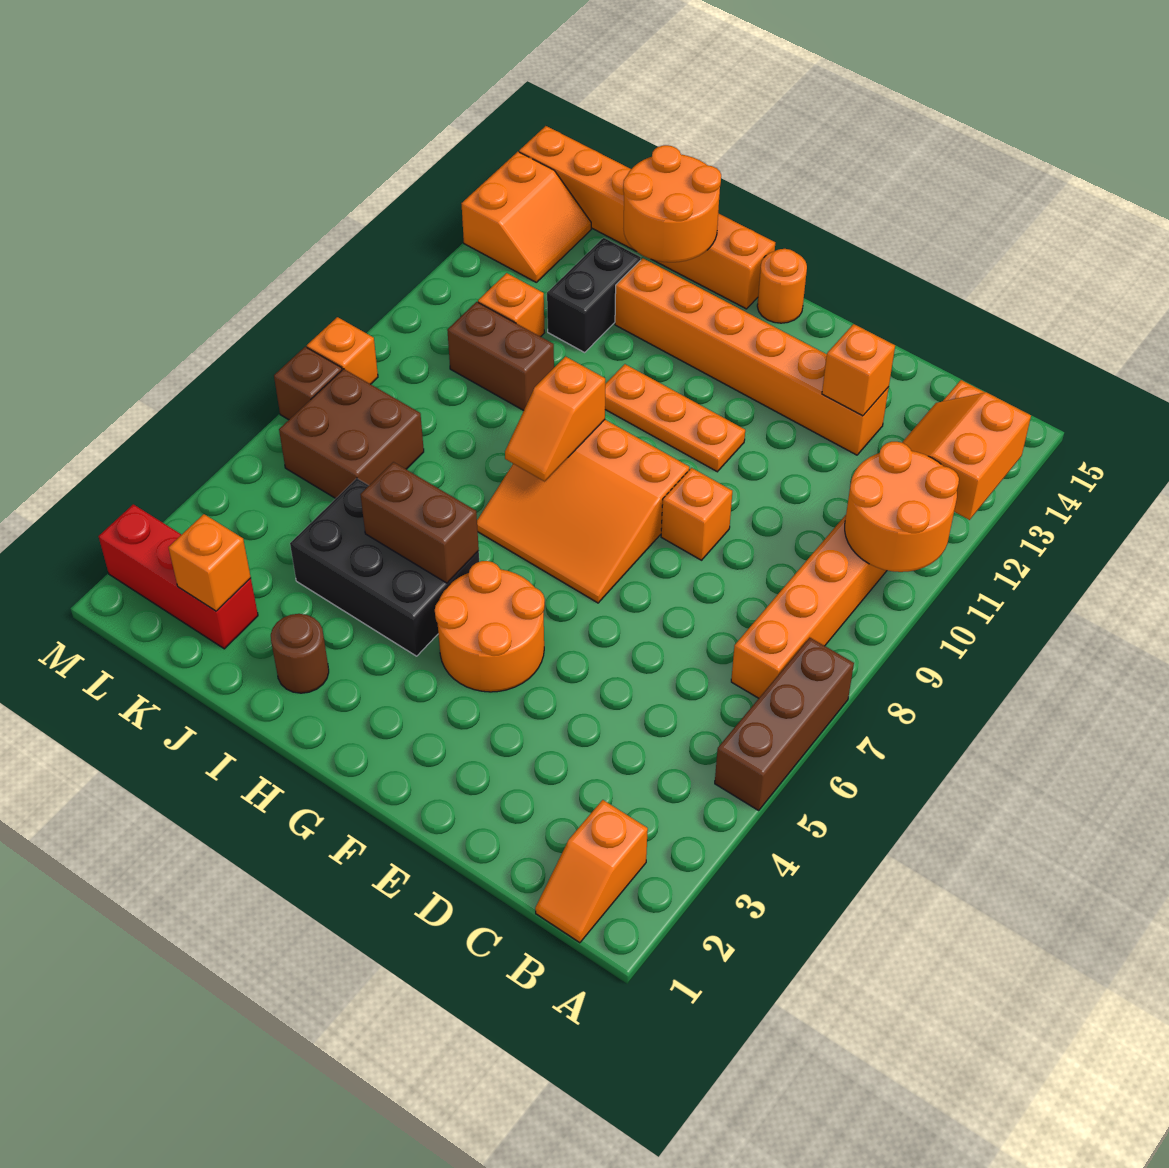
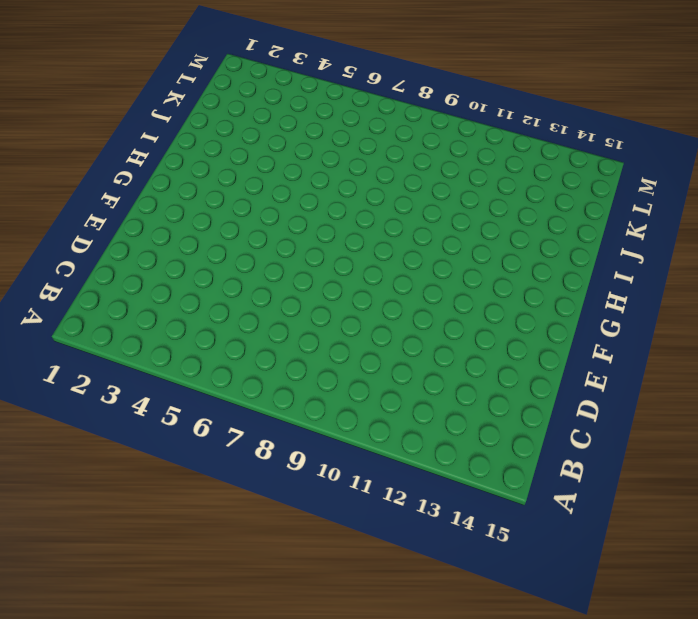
none -> brown brick A5:A7 level 1
none -> orange slope B1:B2 level 1 top 2
none -> orange brick B7:B14 level 1

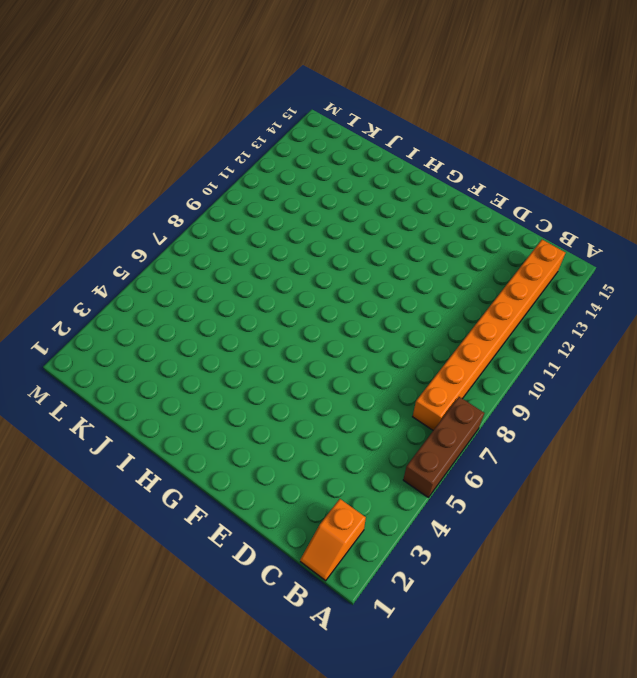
none -> orange brick D13:I13 level 1
none -> orange brick E9 level 1
none -> orange round brick F4:G5 level 1

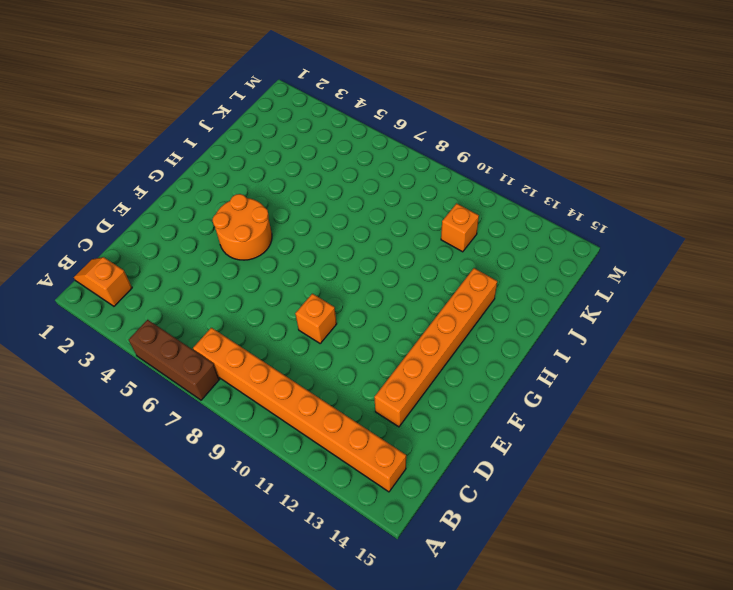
none -> orange slope F7:H9 level 1 top 9
none -> orange plate F11:H11 level 1
none -> orange round brick G15 level 1

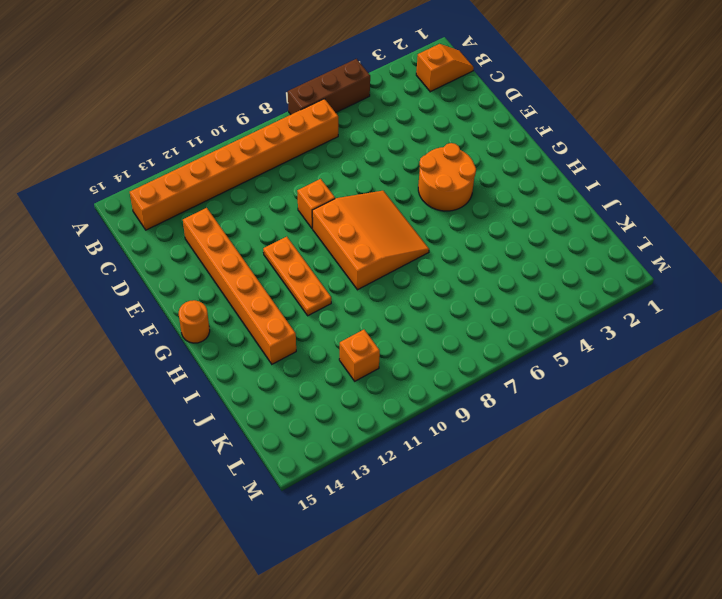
none -> black brick H4:J5 level 1
none -> orange brick H15:M15 level 1
none -> brown round brick I2 level 1

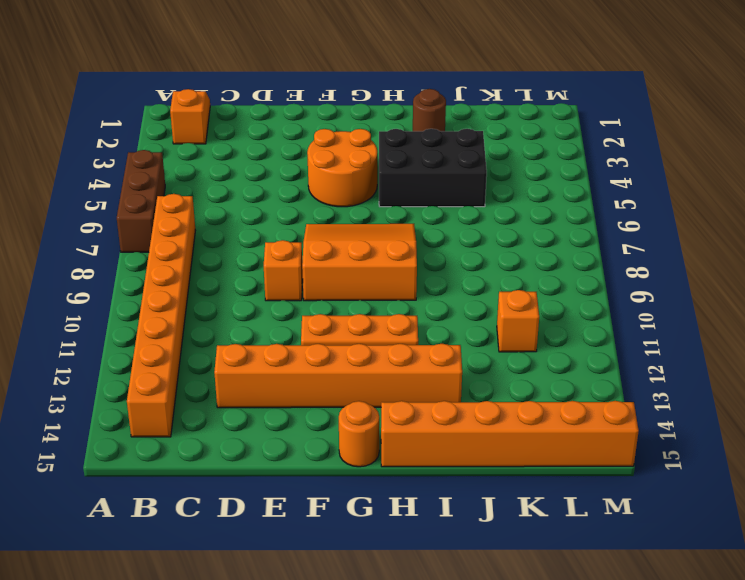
none -> brown brick J10:K10 level 1
none -> black brick J12:J13 level 1
none -> red brick K2:M2 level 1

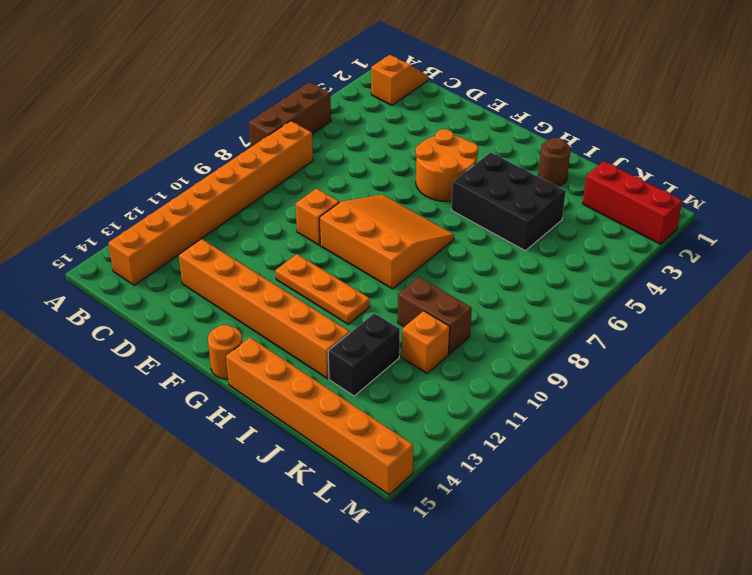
none -> brown brick K6:L7 level 1
none -> orange slope L13:M14 level 1 top M
none -> brown brick M7 level 1

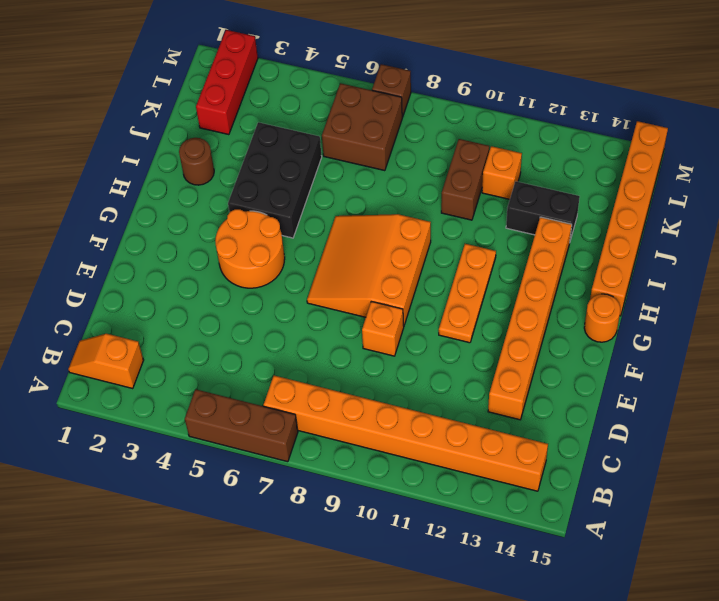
none -> orange slope L13:M14 level 1 top M
none -> orange brick M8 level 1
none -> orange round brick A10:B11 level 2

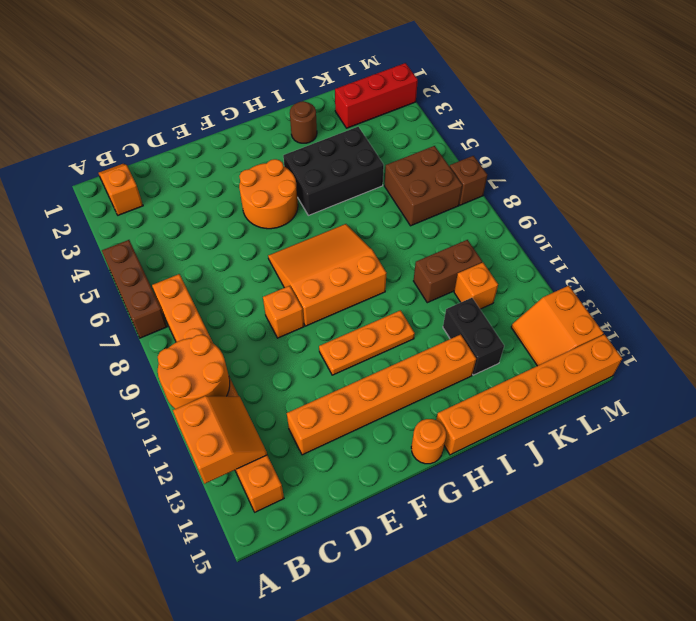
none -> orange brick M8 level 1
none -> orange brick D13 level 2
none -> brown brick H5:I5 level 2

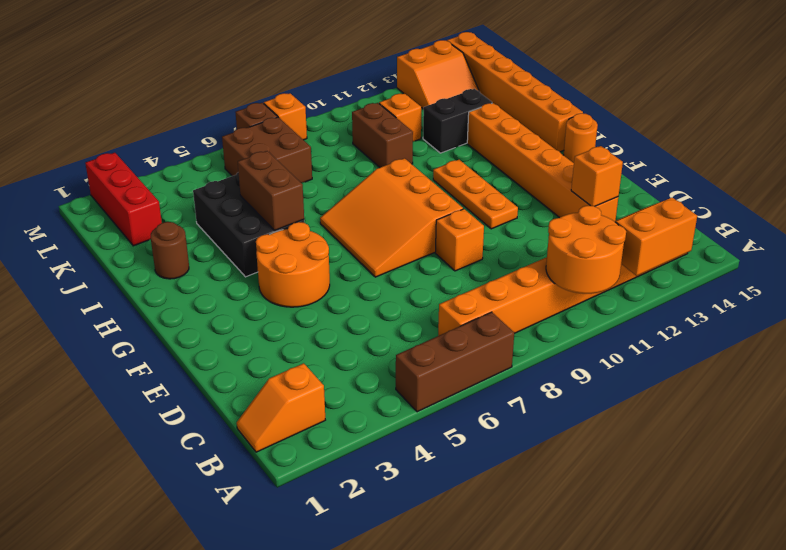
none -> orange slope H8:H9 level 2 top 9
none -> orange round brick I14:J15 level 2
none -> orange brick K2 level 2

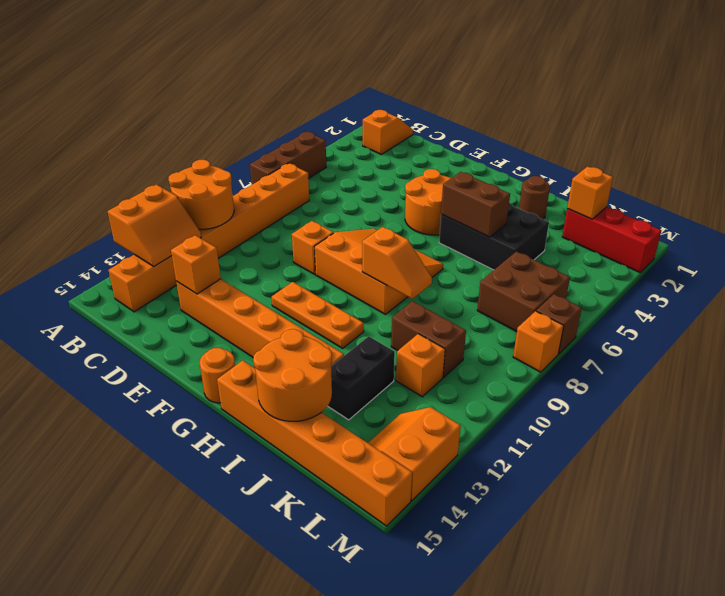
orange slope H9:I9 level 2 top H -> orange slope H8:H9 level 2 top 9

